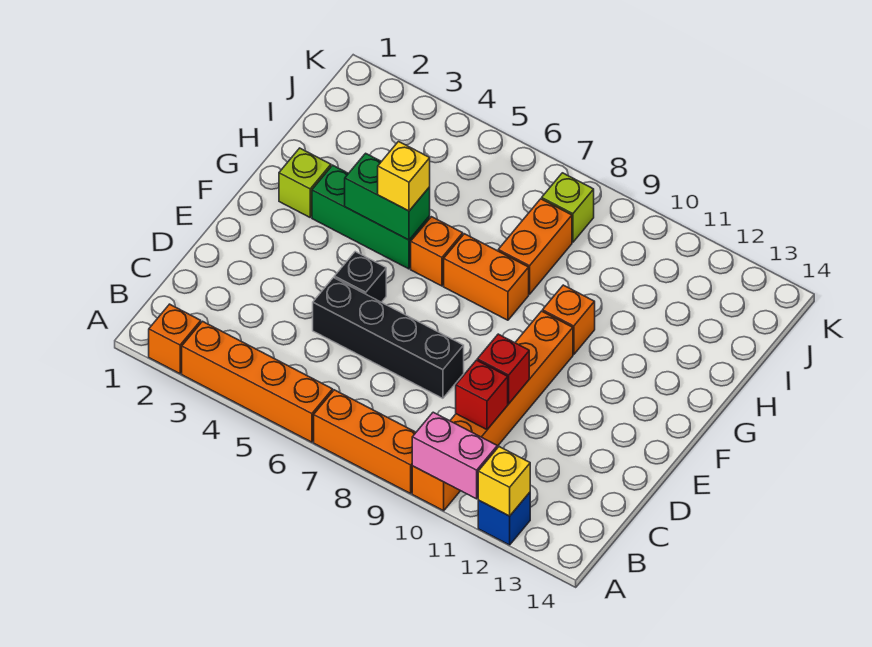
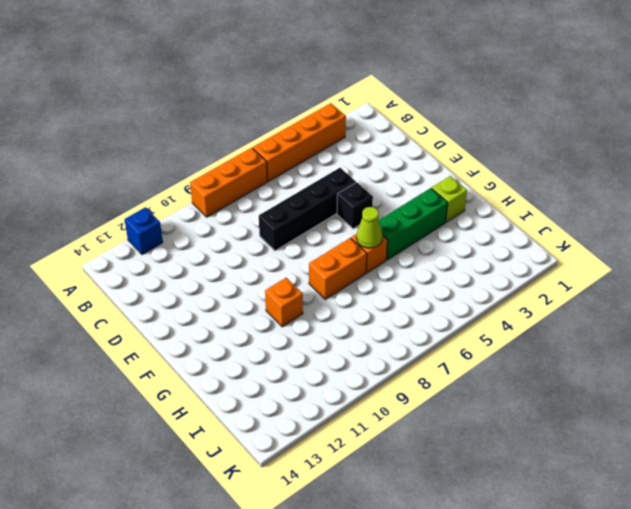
lime cone G6 level 2 -> none
none -> orange brick A2 level 1
none -> orange brick A10:F10 level 1
none -> orange brick H8:I8 level 1

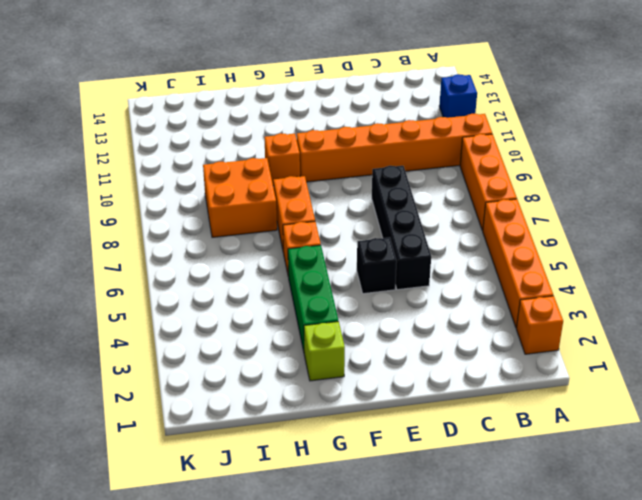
orange brick H8:I9 level 1 -> orange brick H8:I8 level 1
none -> lime brick J8 level 1
none -> pink brick A10:A11 level 2
none -> yellow brick A12 level 2

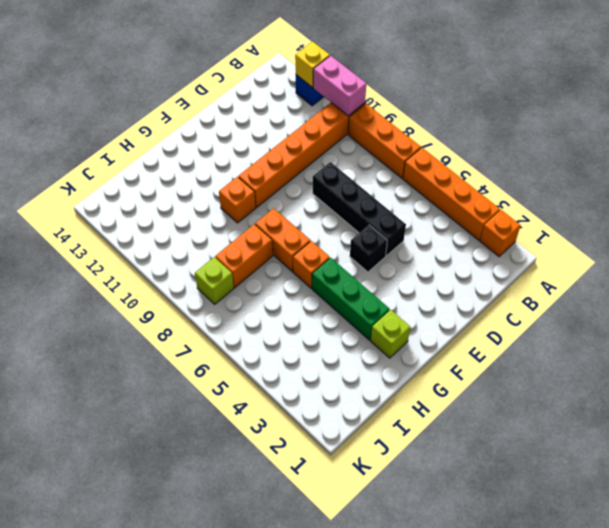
none -> red brick C10 level 2
none -> red brick D10 level 2
none -> green brick G4:G5 level 2

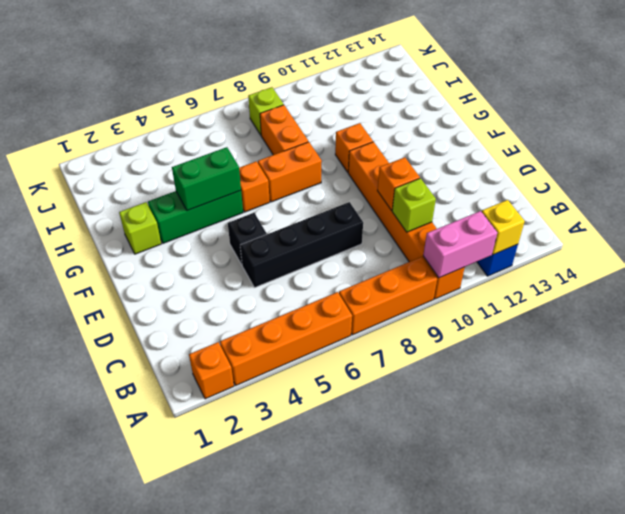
lime brick C10 level 2 -> red brick C10 level 2
orange brick D10 level 2 -> red brick D10 level 2
none -> yellow brick G5 level 3

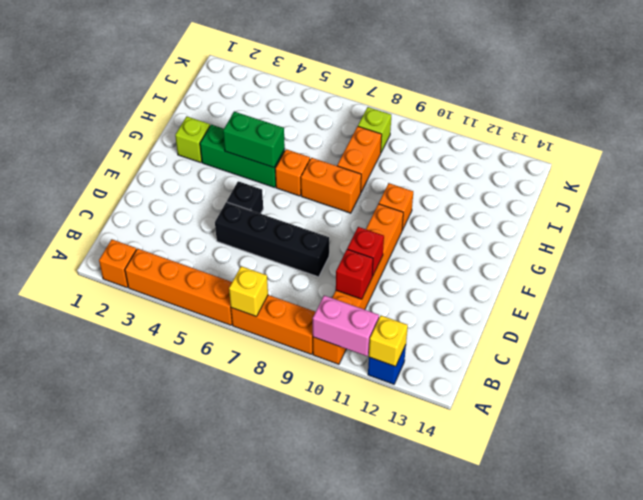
yellow brick A7 level 2 -> yellow brick G5 level 3

